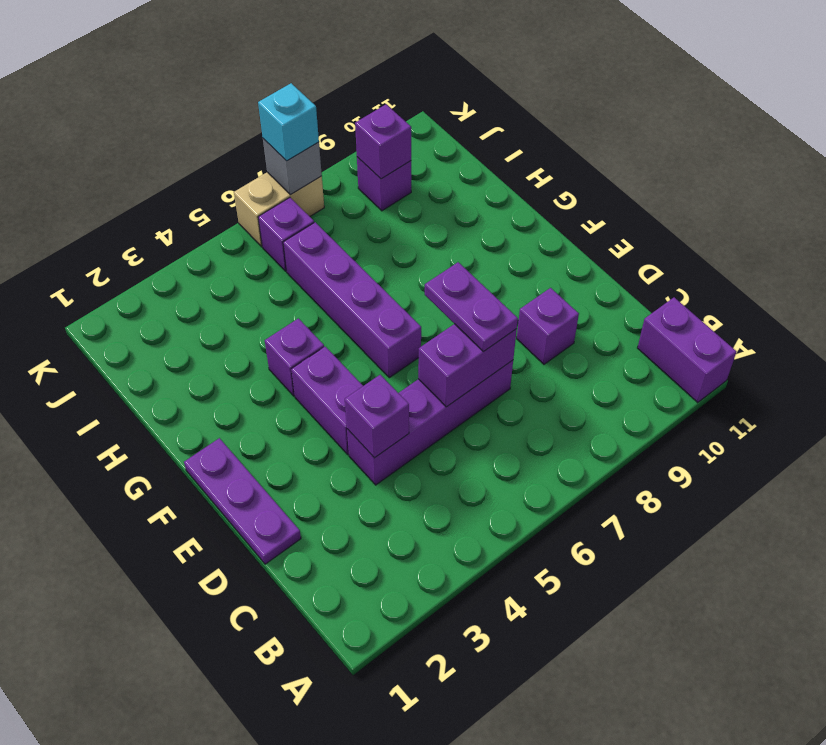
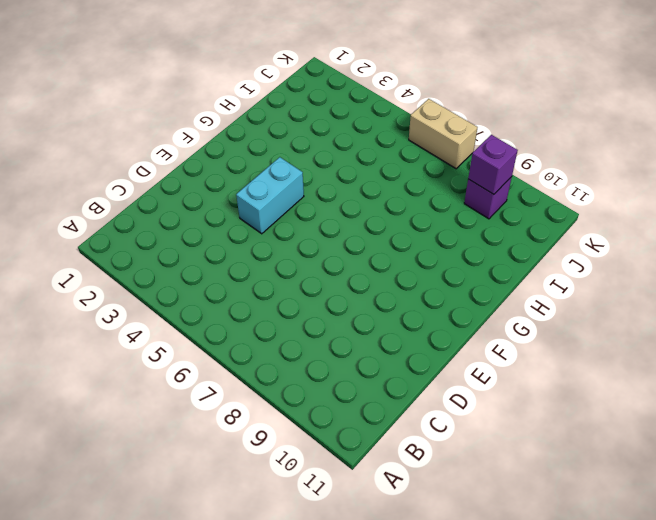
cyan brick E4:F4 level 1 -> purple brick E4:F4 level 1
none -> purple brick A11:B11 level 1
none -> purple plate D1:F1 level 1
none -> purple brick D4:D7 level 1

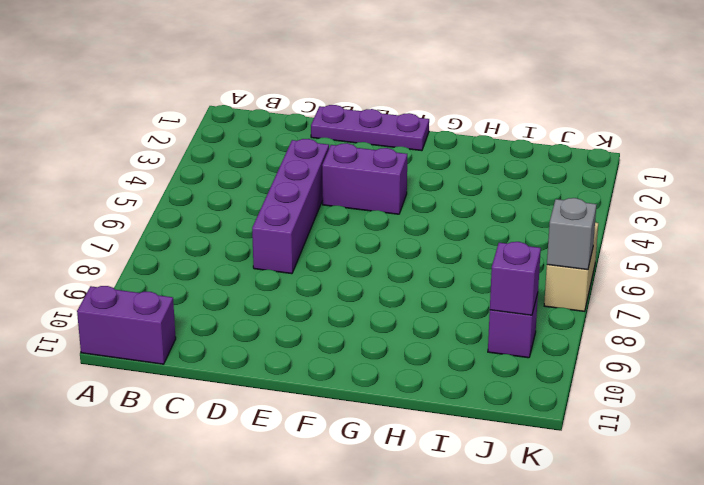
none -> purple brick D9 level 1
none -> purple brick F6:I6 level 1
none -> purple brick G4 level 1

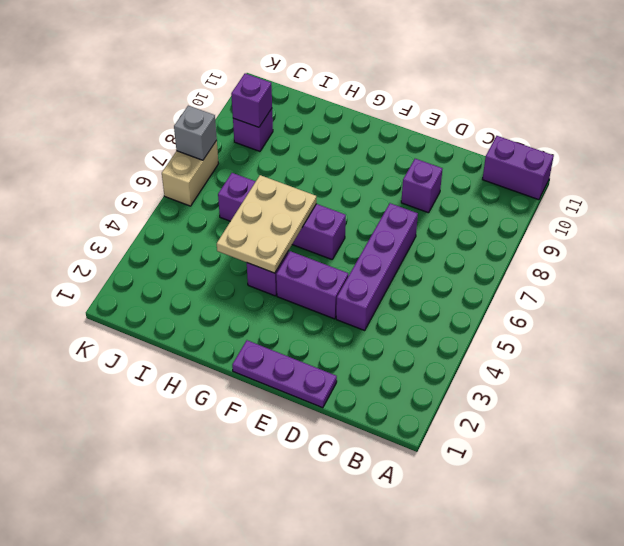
tan plate G4:H6 level 2 -> none
none -> purple brick J6 level 1
none -> purple brick D4 level 2
none -> purple brick D6:D7 level 2

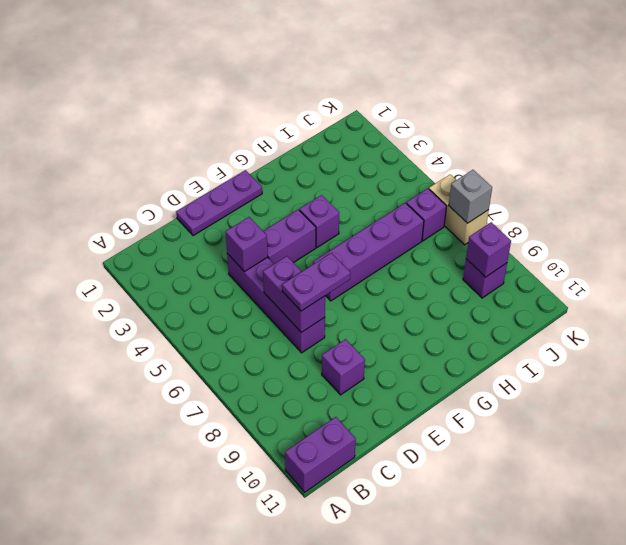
none -> cyan brick K7 level 3

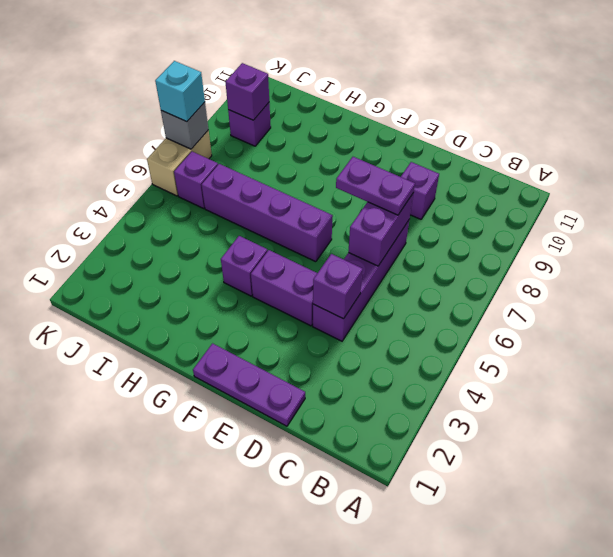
none -> purple brick A11:B11 level 1

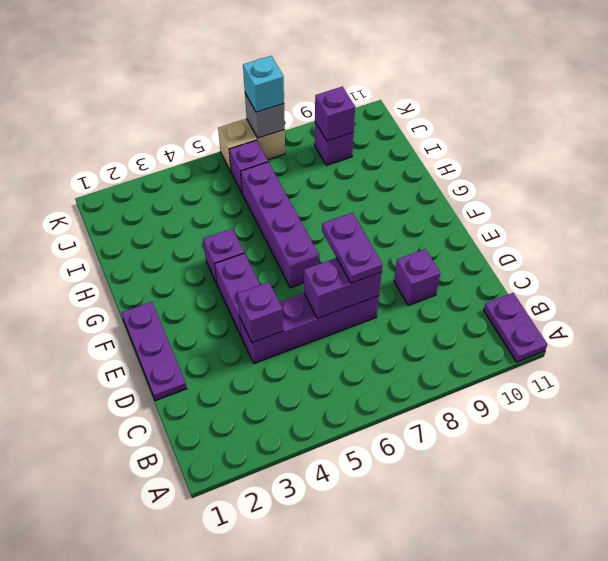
purple plate A11:B11 level 1 -> purple brick A11:B11 level 1

